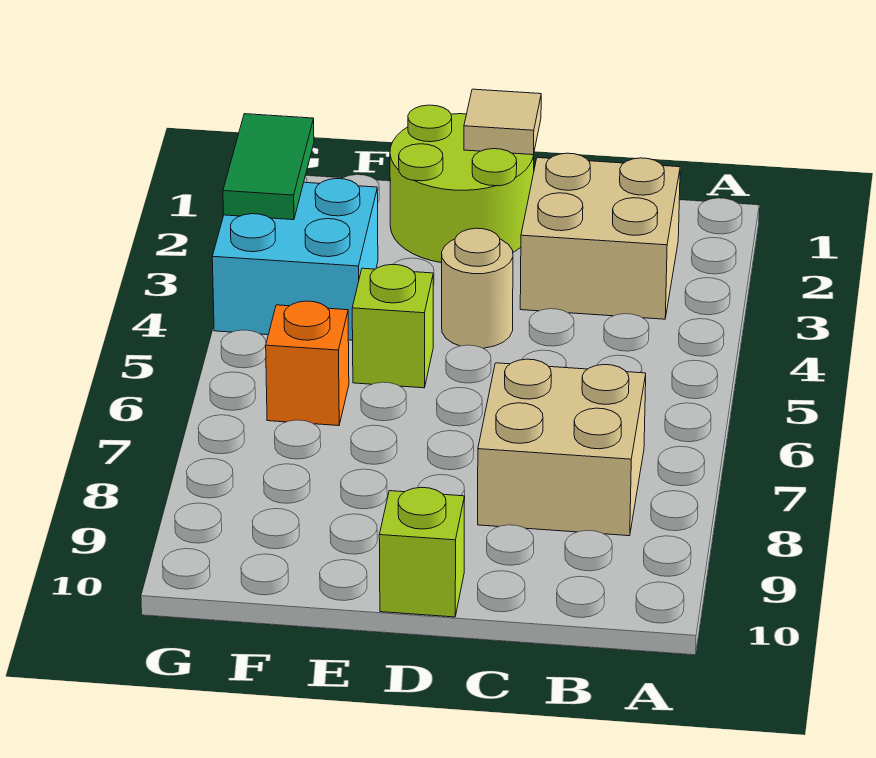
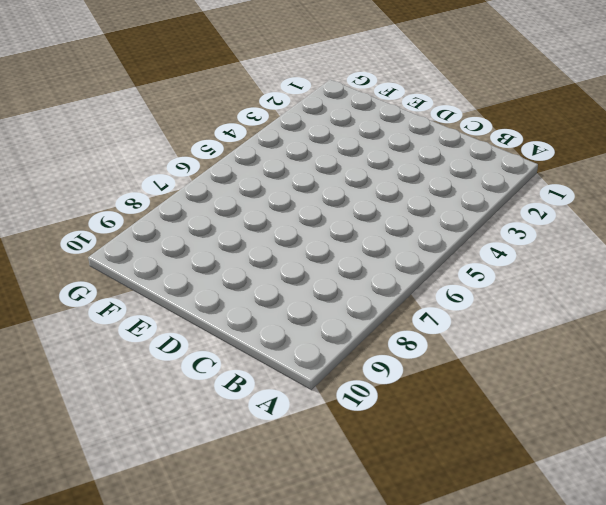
none -> tan brick B2:C3 level 1
none -> tan brick B7:C8 level 1

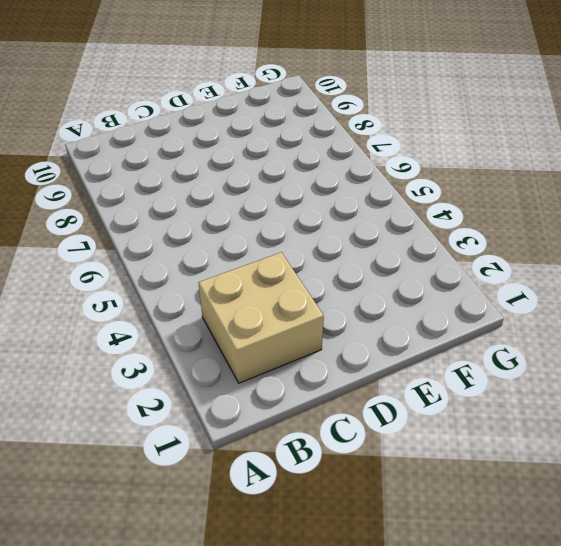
none -> tan brick B7:C8 level 1
none -> lime round brick D1:E2 level 1

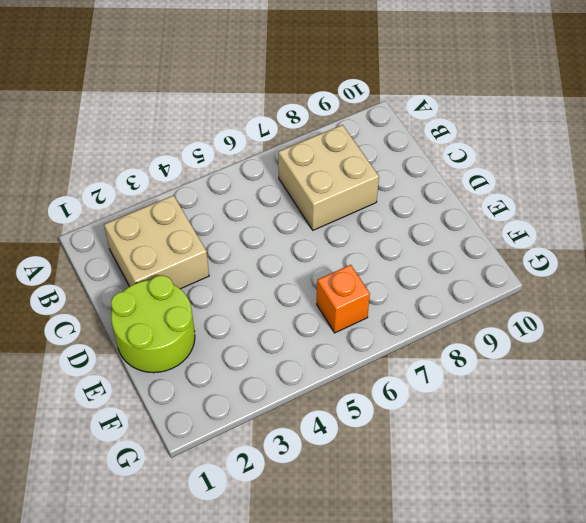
none -> tan round brick D4 level 1
none -> lime brick D10 level 1

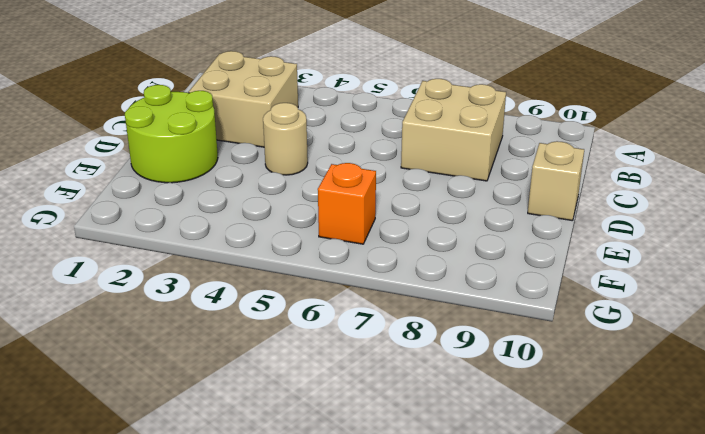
tan brick D10 level 1 -> lime brick D10 level 1
none -> lime brick E5 level 1
none -> cyan brick F3:G4 level 1

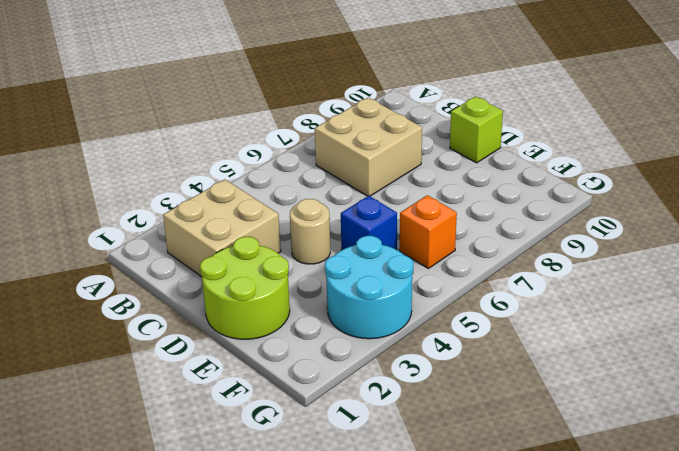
blue brick E5 level 1 -> lime brick E5 level 1
cyan round brick F3:G4 level 1 -> cyan brick F3:G4 level 1
none -> tan tile D1 level 2
none -> green tile G2:G3 level 2

